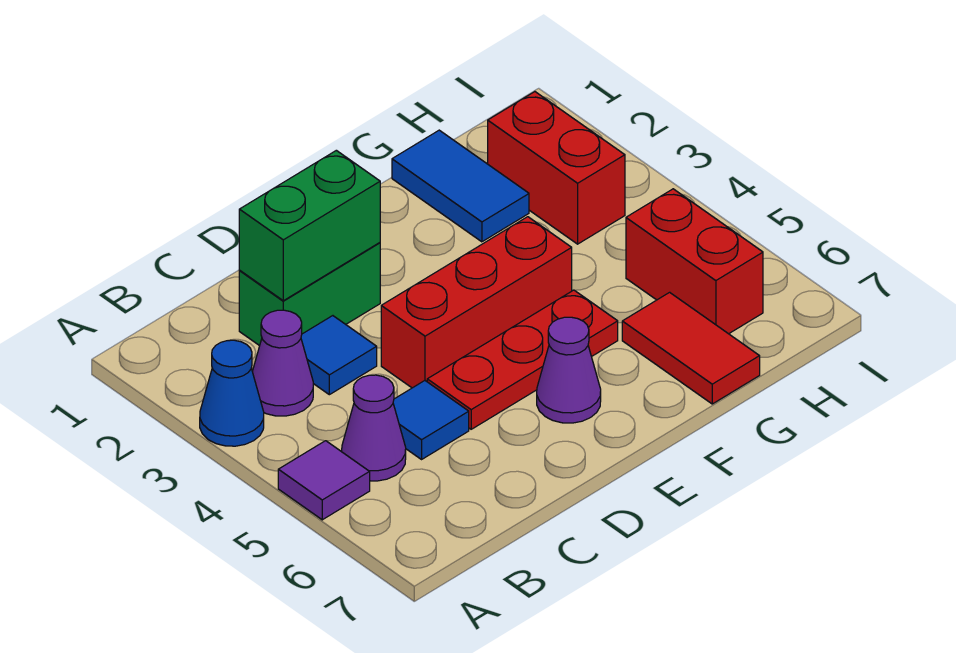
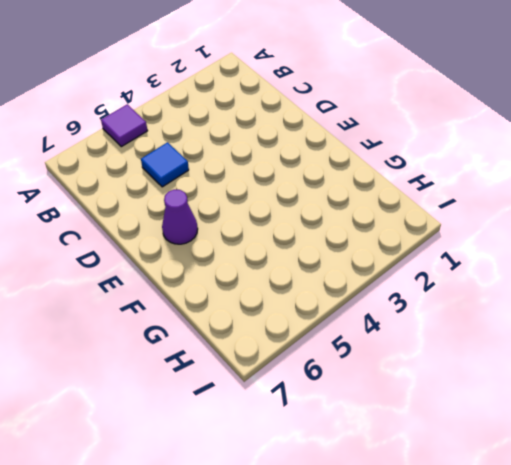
none -> blue cone A3 level 1
none -> purple cone B3 level 1
none -> purple cone B5 level 1

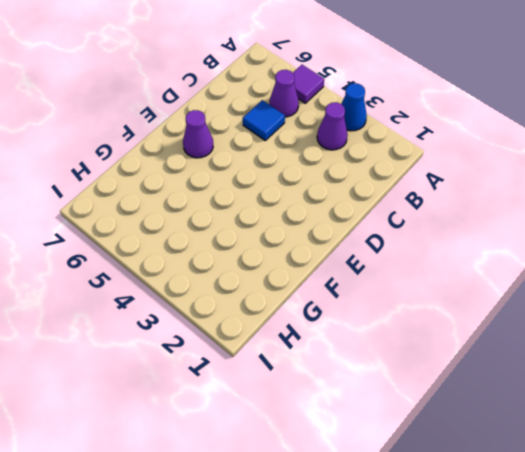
none -> green brick C2:D2 level 1
none -> blue tile C3 level 1
none -> red brick D4:F4 level 1

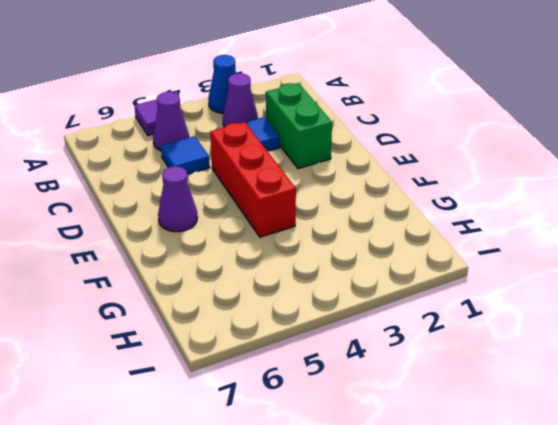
none -> red plate D5:F5 level 1
none -> blue tile G1:G2 level 1
none -> red tile G6:G7 level 1

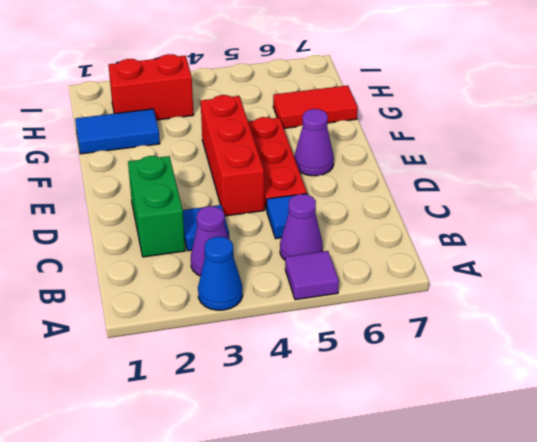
none -> red brick H5:H6 level 1
none -> green brick C2:D2 level 2

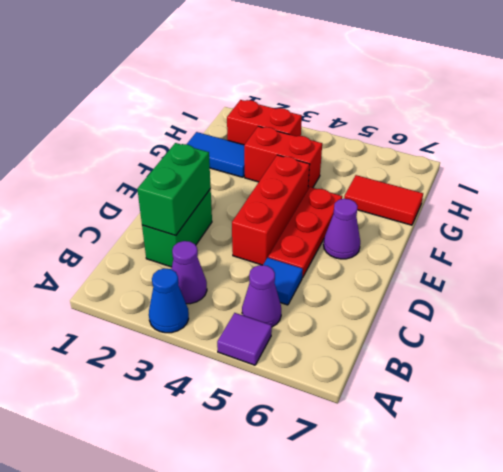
red brick G3:G4 level 1 -> red brick H5:H6 level 1
none -> blue tile C3 level 1

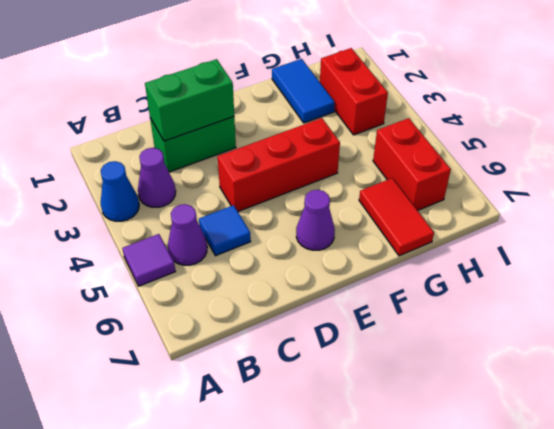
none -> blue tile C3 level 1
none -> red plate D5:F5 level 1

